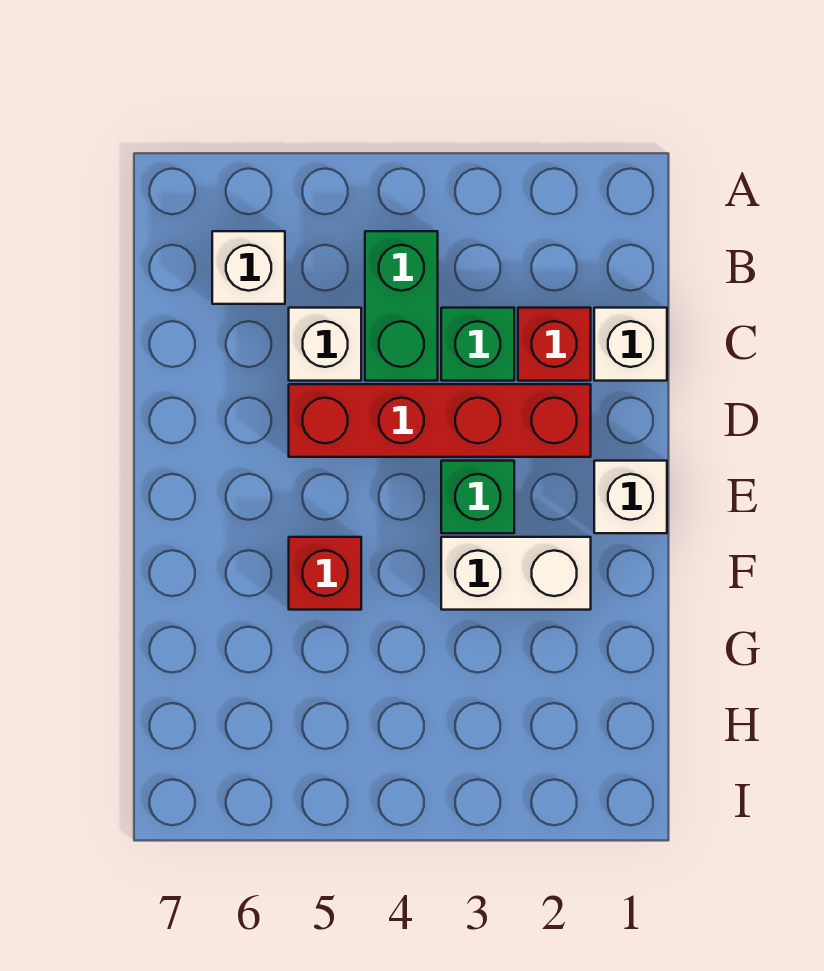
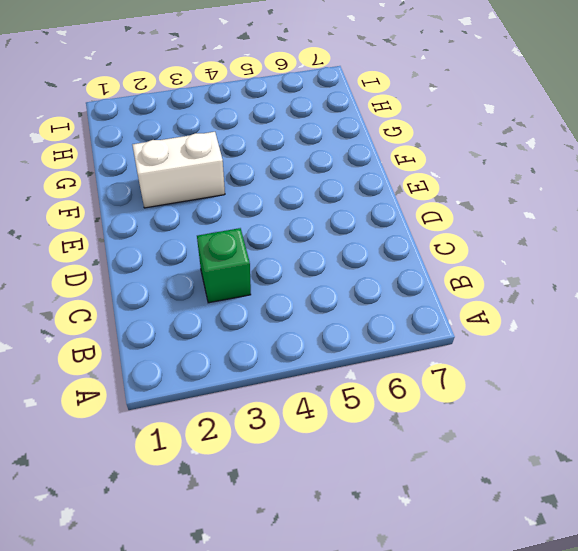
none -> green brick B4:C4 level 1
none -> white brick B6 level 1

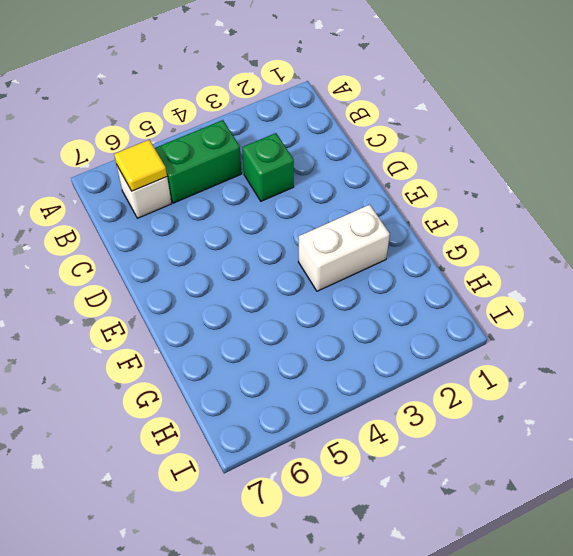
green brick B4:B5 level 1 -> green brick B4:C4 level 1
yellow tile B6 level 2 -> none
none -> white brick C1 level 1
none -> red brick C2 level 1

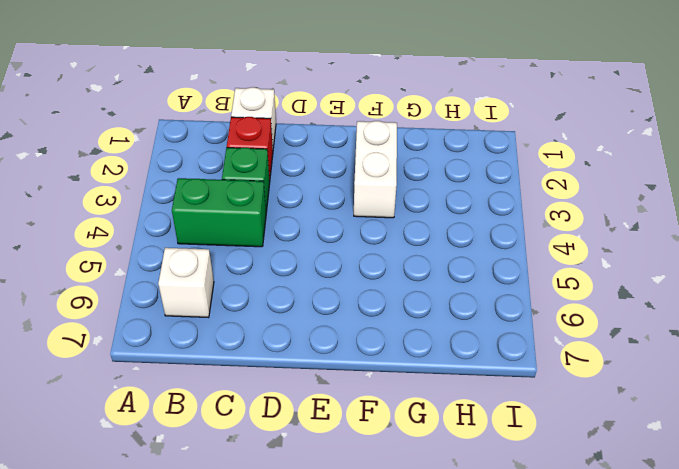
none -> white brick C5 level 1
none -> red brick D2:D5 level 1

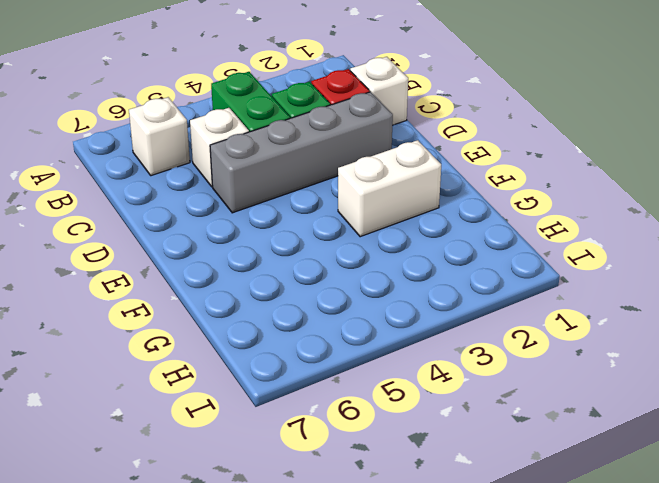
grey brick D2:D5 level 1 -> red brick D2:D5 level 1
none -> white brick E1 level 1
none -> green brick E3 level 1

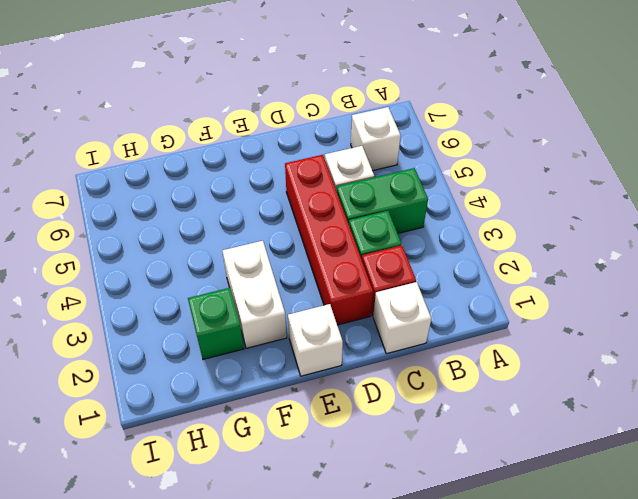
green brick G2 level 1 -> green brick E3 level 1
none -> red brick F5 level 1

